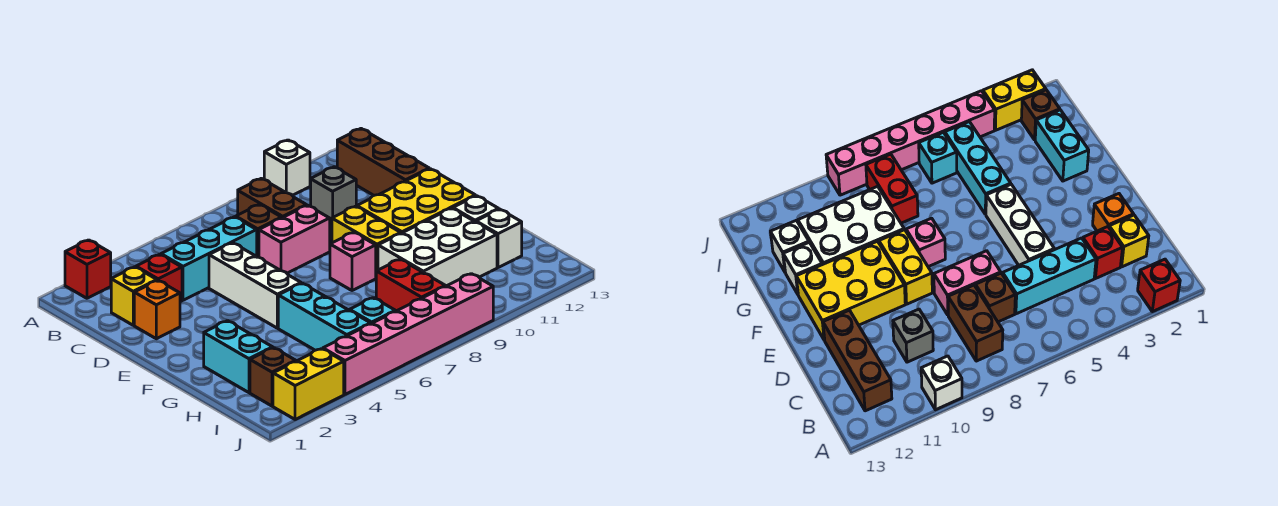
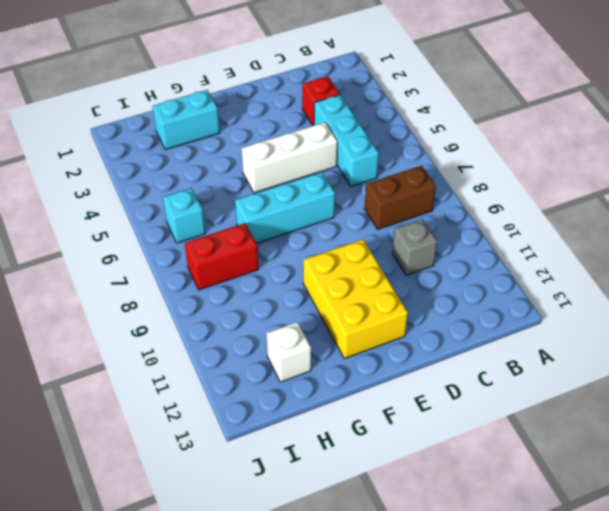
cyan brick E7:G7 level 1 -> cyan brick G5:I5 level 1
none -> red brick A2 level 1
none -> white brick A10 level 1
none -> brown brick B12:D12 level 1

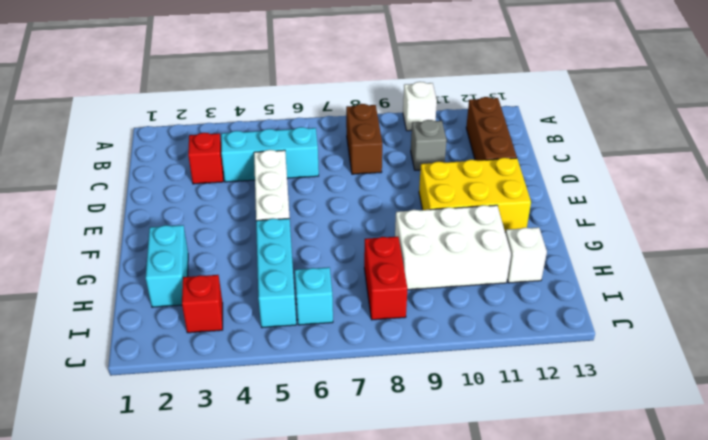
red brick I3 level 1 -> red brick A2 level 1
none -> yellow brick C2 level 1
none -> brown brick C7 level 1
none -> orange brick D2 level 1

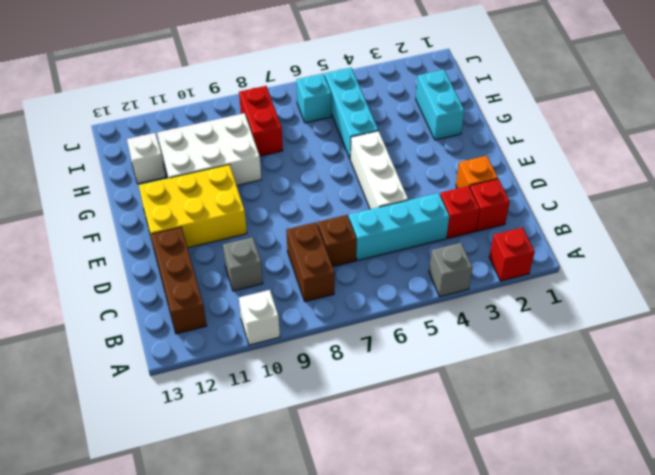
grey brick A4 level 1 -> none
red brick C2 level 1 -> yellow brick C2 level 1
none -> pink brick D7:D8 level 1
none -> yellow brick E9:F9 level 1
none -> pink brick F8 level 1

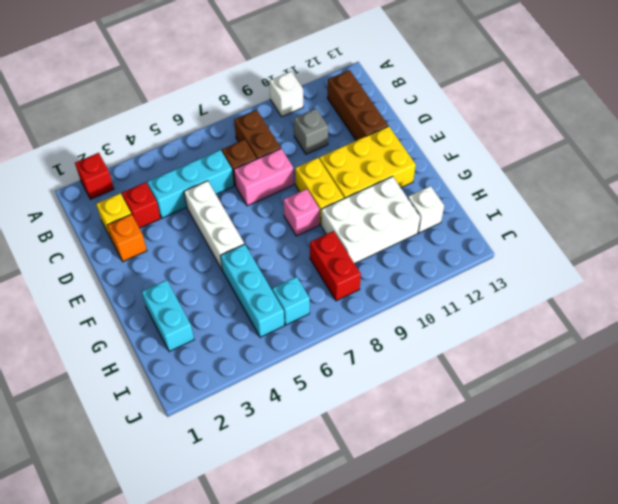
none -> white brick G12 level 1
none -> brown brick I2 level 1
none -> yellow brick J2:J3 level 1

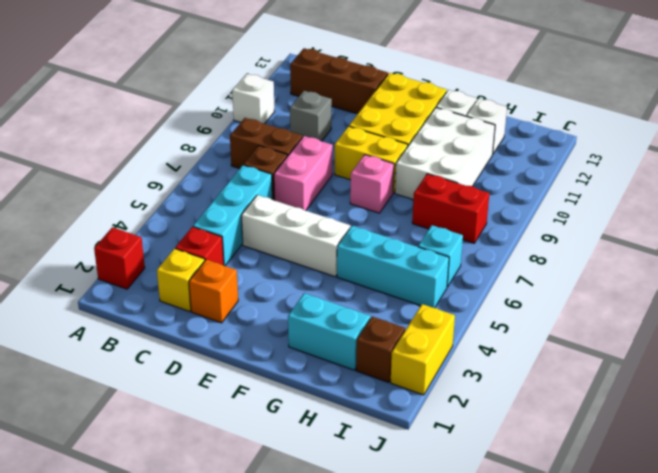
none -> pink brick J4:J9 level 1

